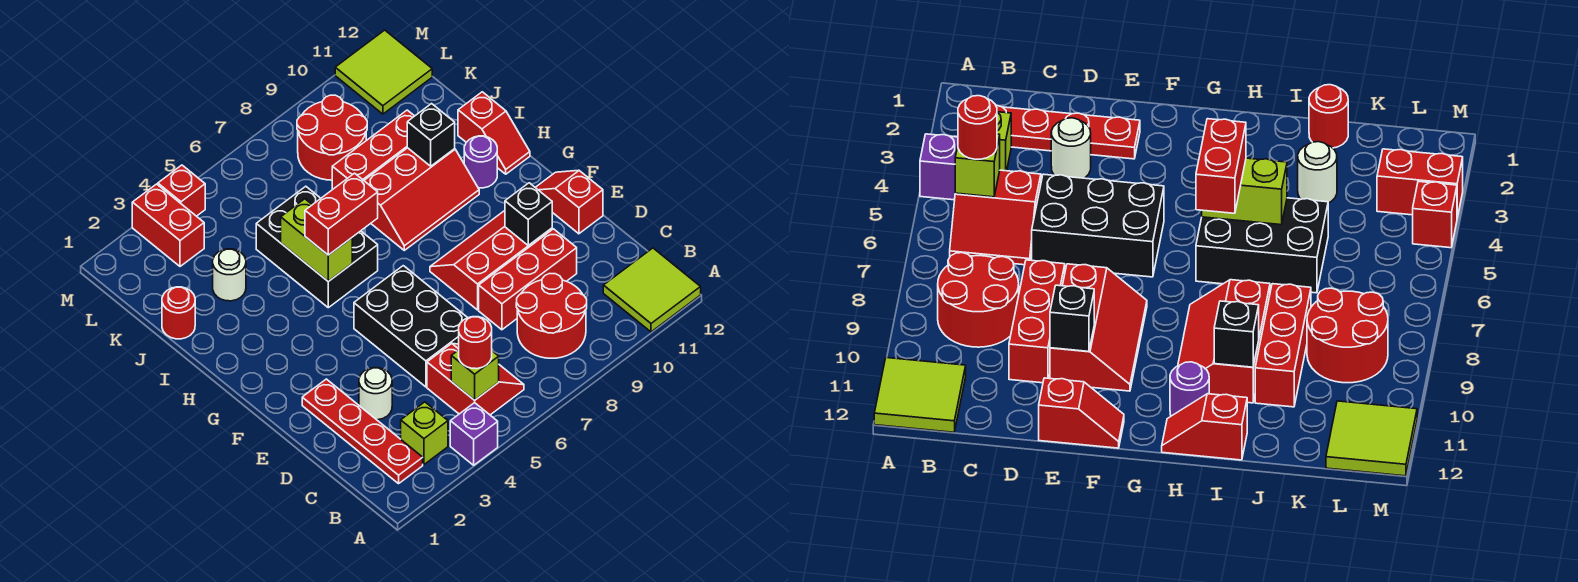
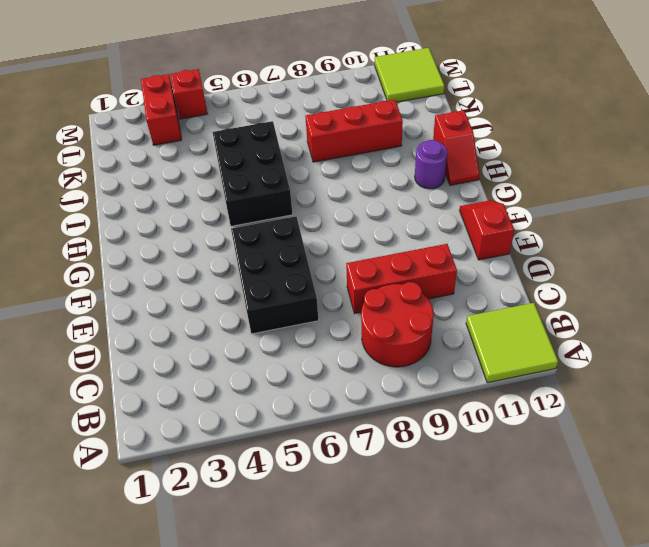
none -> purple brick A4 level 1
none -> red plate B2:E2 level 1
none -> lime brick B3 level 1

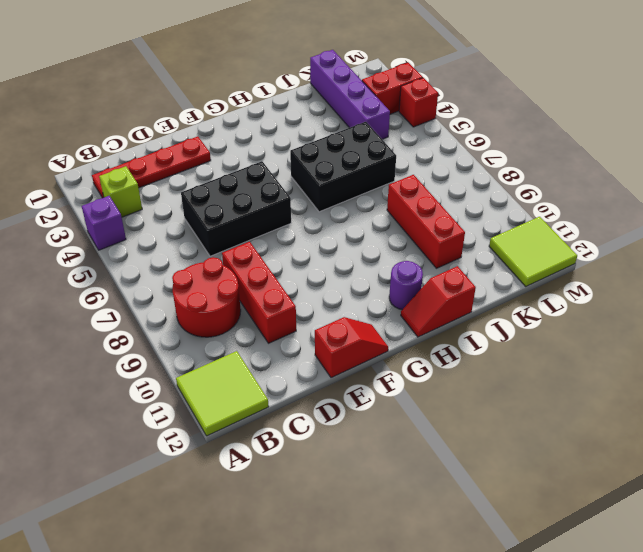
purple brick K1:K4 level 1 -> none
none -> red slope B5:C6 level 1 top 5
none -> white round brick D3 level 1
none -> red slope E8:F10 level 1 top E

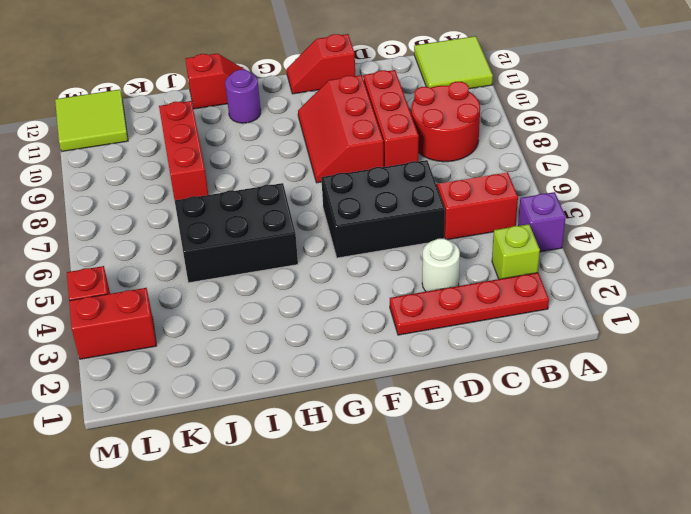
none -> red slope H8:I10 level 1 top I
none -> red round brick J1 level 1
none -> white round brick J3 level 1

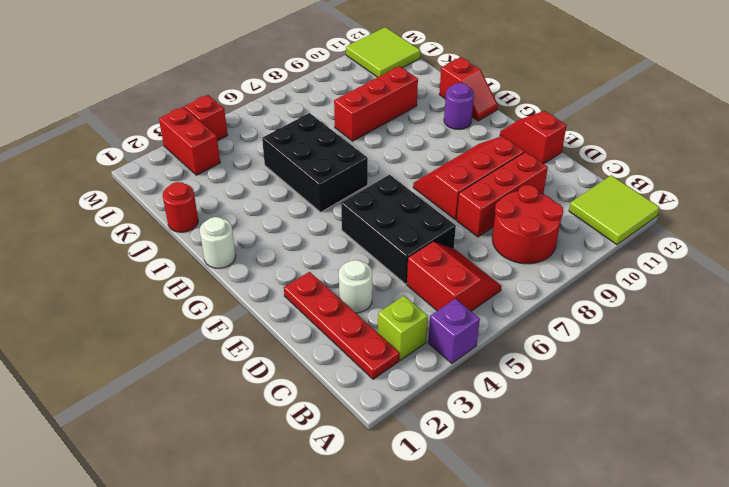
white round brick H1 level 1 -> white round brick J3 level 1
none -> red slope H8:I10 level 1 top I
none -> red round brick K8:L9 level 1
none -> lime brick B5 level 2

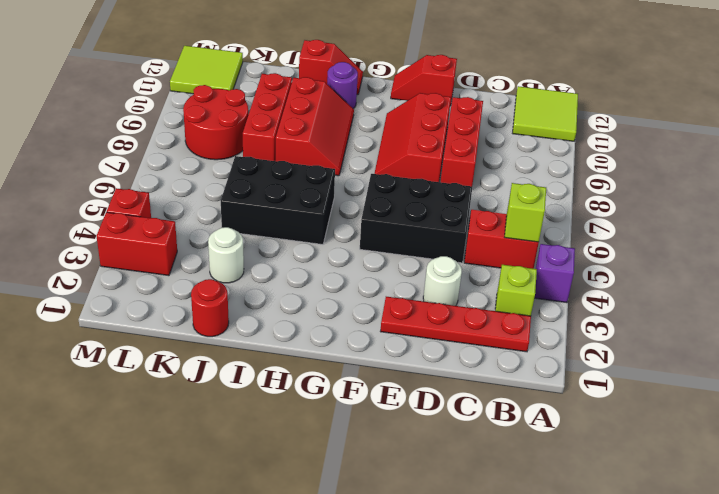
none -> red round brick B8:C9 level 1
none -> black brick E10 level 2
none -> lime brick H5:I5 level 2

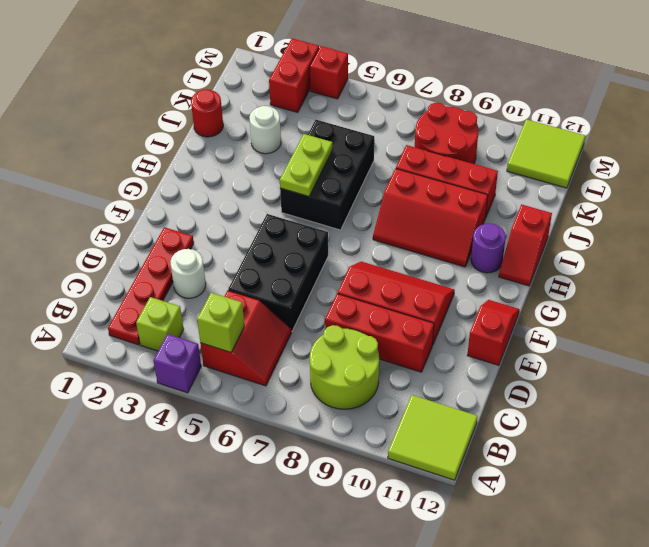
lime round brick B8:C9 level 1 -> red round brick B8:C9 level 1
lime plate H5:I5 level 2 -> lime brick H5:I5 level 2
none -> black brick E10 level 2
none -> black brick I10 level 2
none -> red round brick B5 level 3

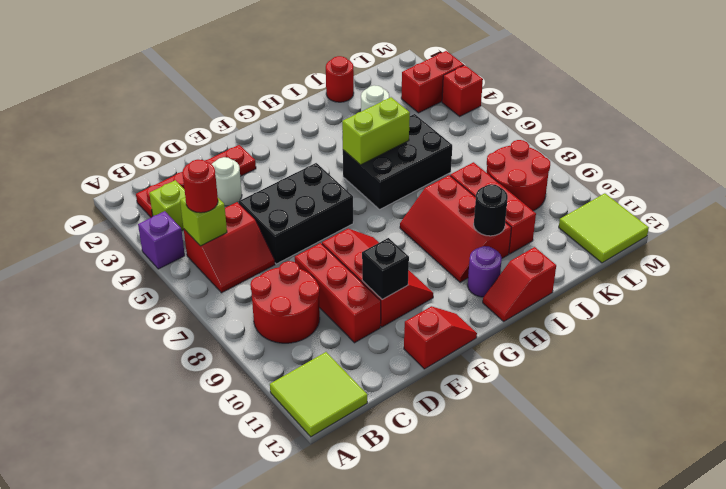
black round brick I10 level 2 -> black brick I10 level 2
none -> red brick H5:H6 level 3

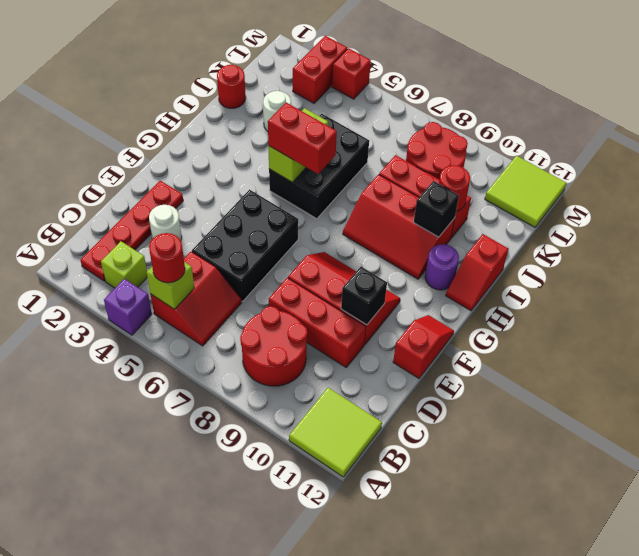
red round brick J10 level 2 -> none

